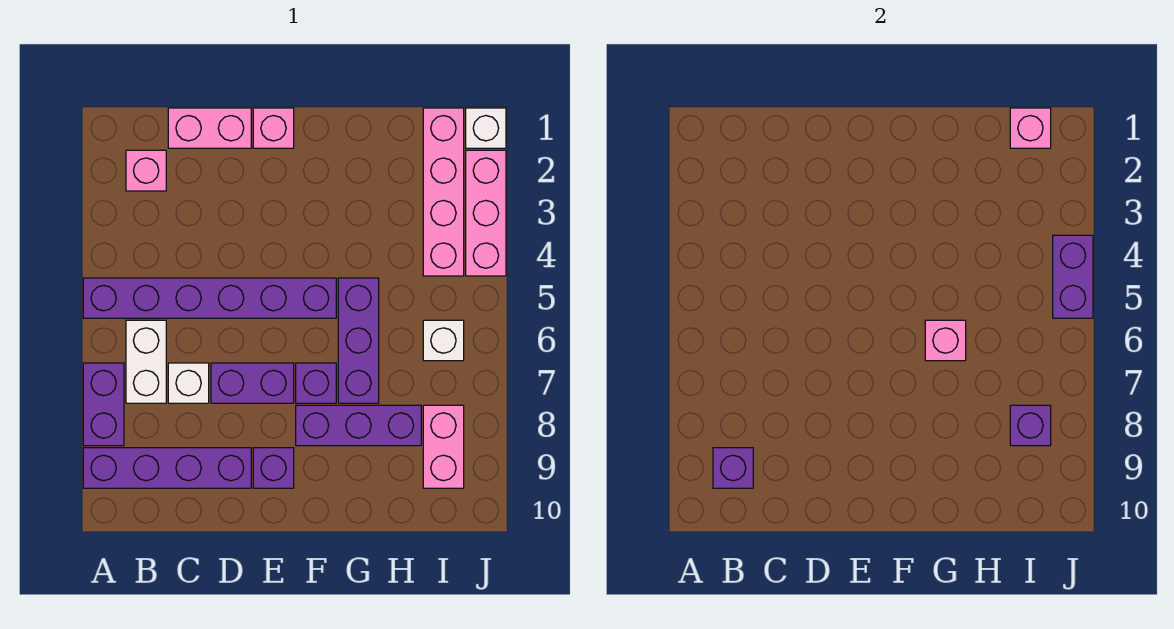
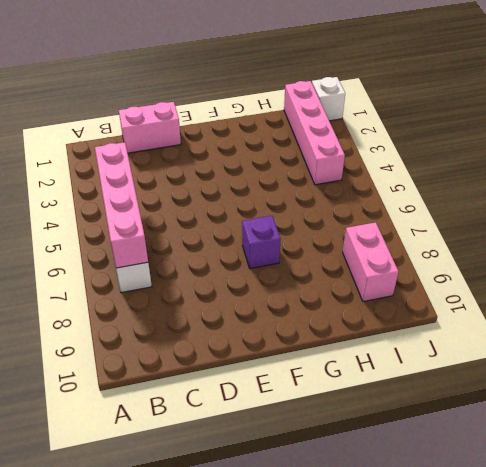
pink brick B4:B7 level 2 -> none
none -> purple brick A5:F5 level 1
none -> purple brick A7:A8 level 1
none -> purple brick A9:D9 level 1

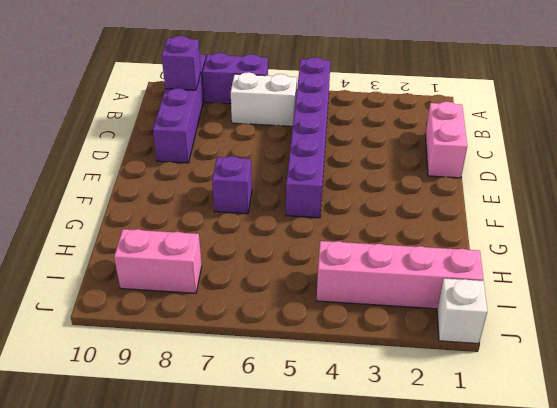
none -> pink brick B2 level 1
none -> white brick C7 level 1
none -> purple brick D7:E7 level 1

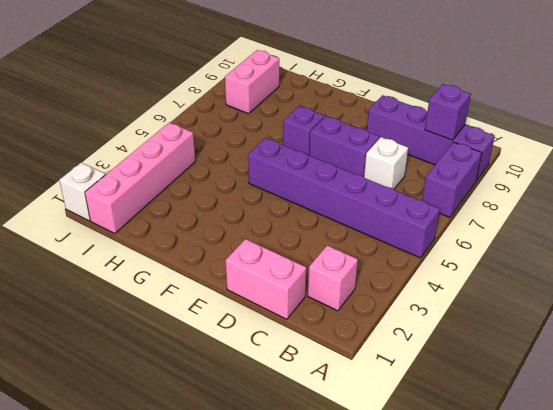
none -> white brick B6:B7 level 1
none -> pink brick E1 level 1
none -> purple brick E9 level 1

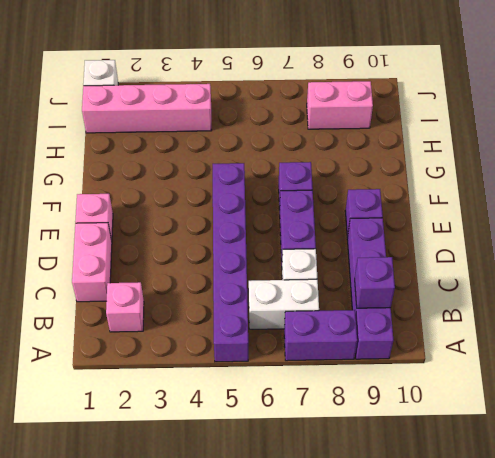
none -> purple brick F8:H8 level 1
none -> purple brick G5:G7 level 1
none -> white brick I6 level 1

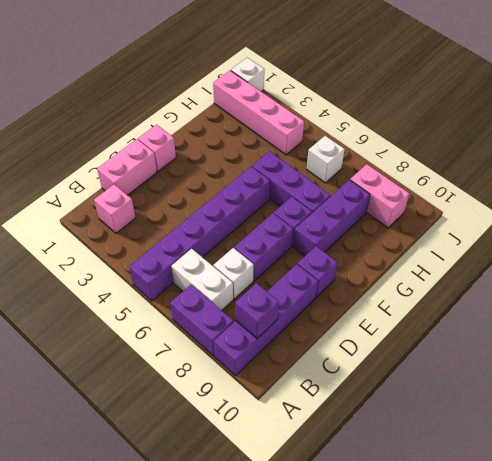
none -> pink brick J2:J4 level 1
none -> pink brick G6 level 2
none -> pink brick I1 level 2

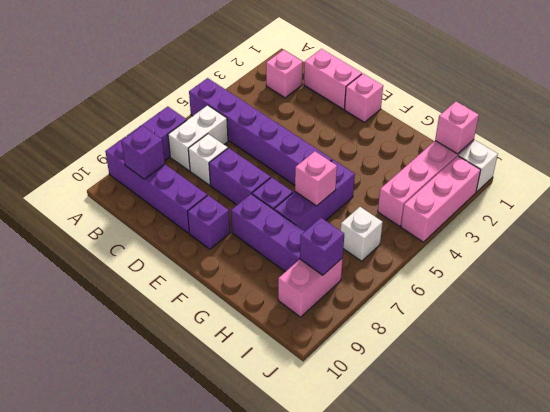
none -> purple brick J4:J5 level 2

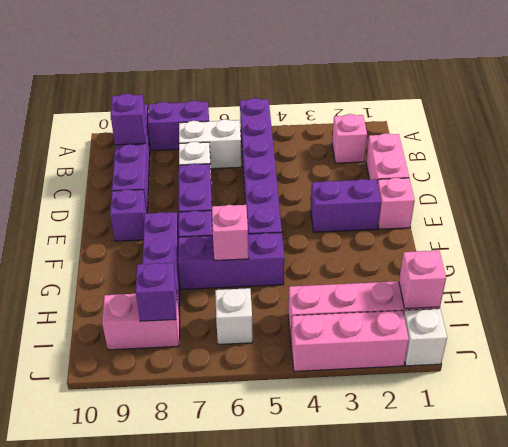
purple brick E2:E3 level 1 -> purple brick J4:J5 level 2

